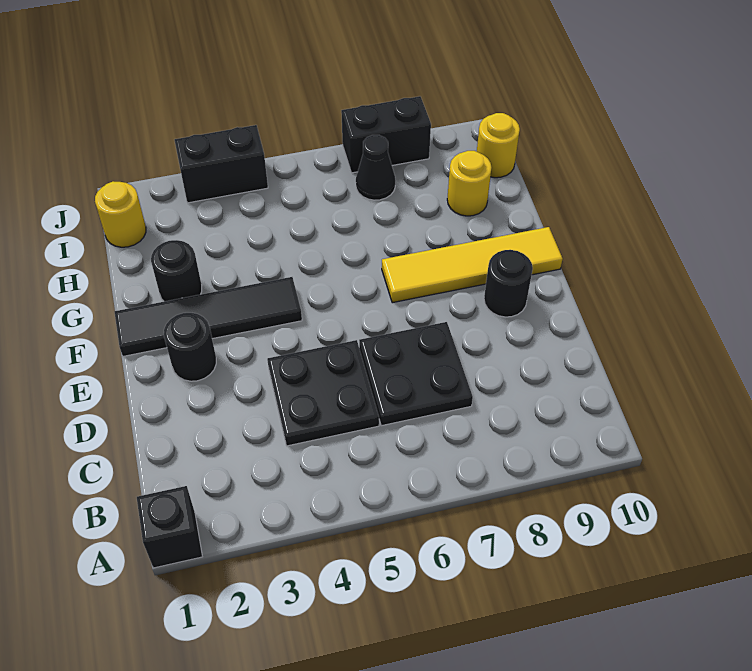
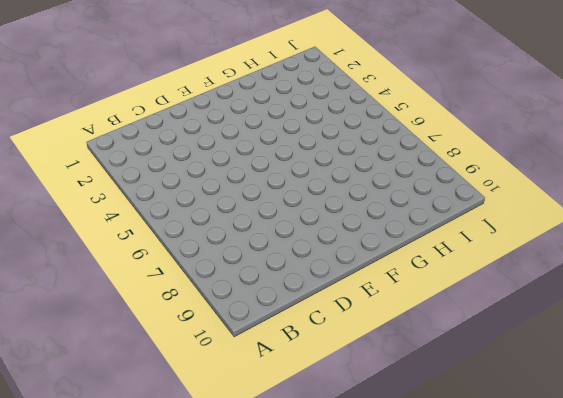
none -> black brick A1 level 1
none -> black plate C4:D5 level 1
none -> black plate C6:D7 level 1

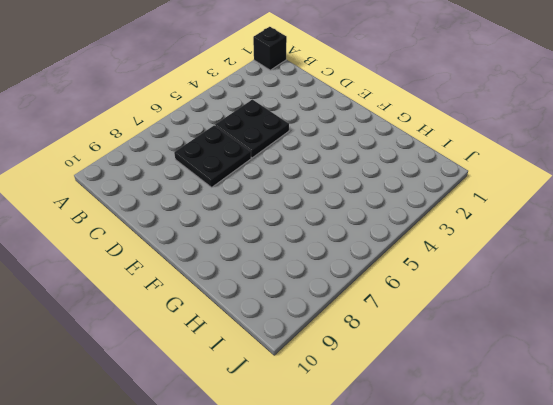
none -> black round brick E2 level 1
none -> black round brick E9 level 1
none -> black tile F1:F4 level 1

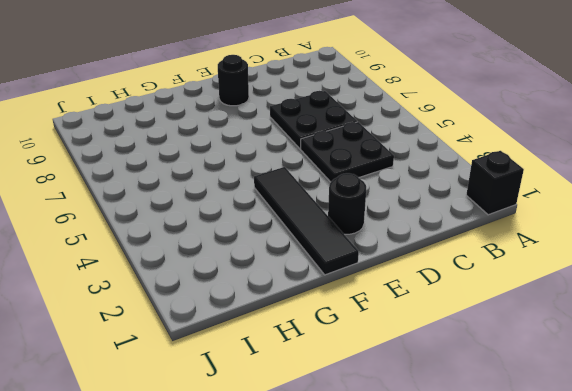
none -> yellow tile F7:F10 level 1
none -> black round brick G2 level 1
none -> yellow round brick H9 level 1

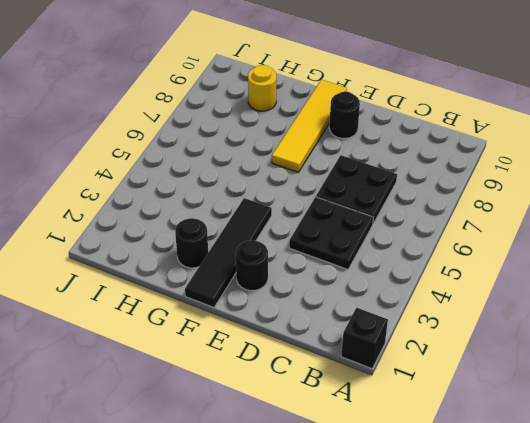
none -> yellow round brick I1 level 1
none -> black cone I7 level 1
none -> yellow round brick I10 level 1

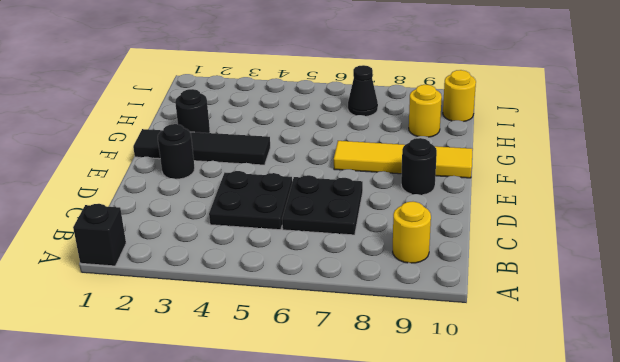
yellow round brick B9 level 1 -> yellow round brick I1 level 1
none -> black brick J3:J4 level 1
none -> black brick J7:J8 level 1

